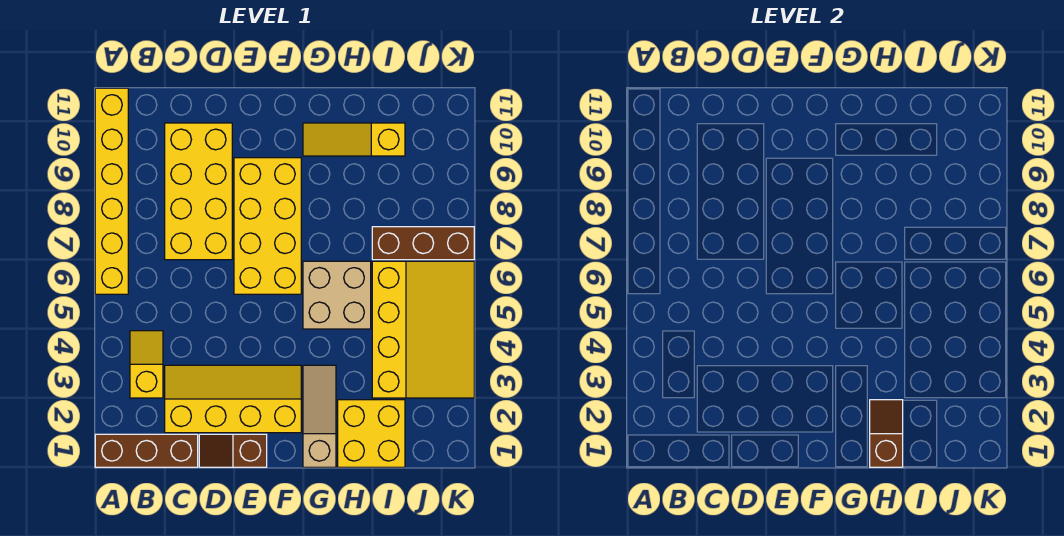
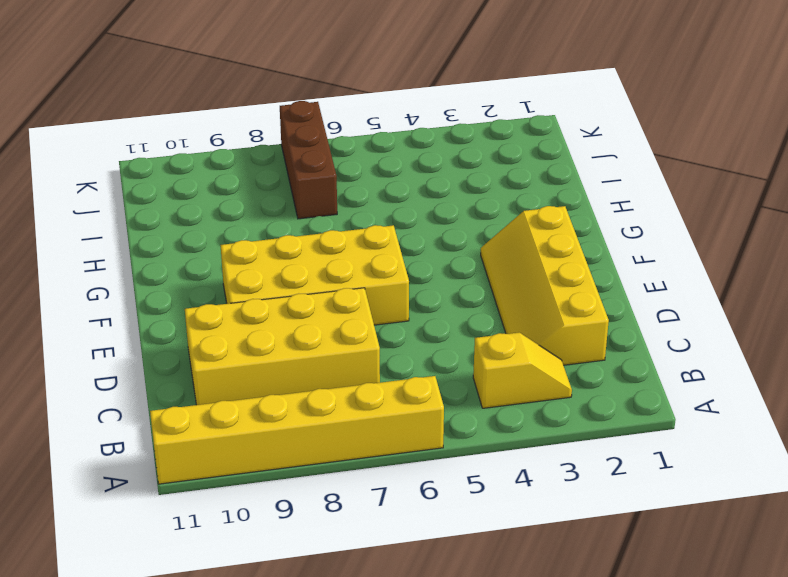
yellow slope B3:B4 level 1 top 4 -> yellow slope B3:B4 level 1 top 3
none -> brown brick A1:C1 level 1
none -> brown slope D1:E1 level 1 top E
none -> tan slope G1:G3 level 1 top 1

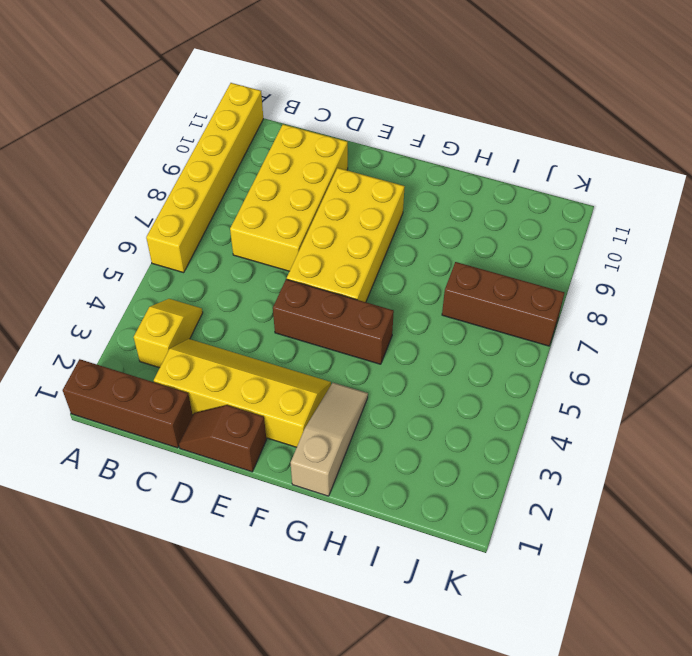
brown brick E5:G5 level 1 -> tan brick G5:H6 level 1
none -> yellow slope G10:I10 level 1 top I
none -> yellow brick H1:I2 level 1
none -> yellow slope I3:K6 level 1 top I

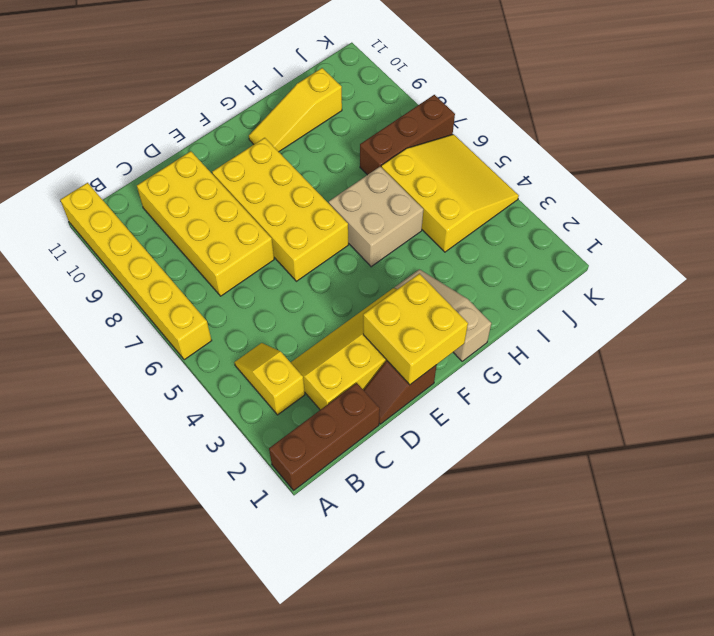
yellow brick E1:F2 level 2 -> yellow brick H1:I2 level 1
yellow slope I4:K6 level 1 top I -> yellow slope I3:K6 level 1 top I
none -> brown slope H1:H2 level 2 top 1

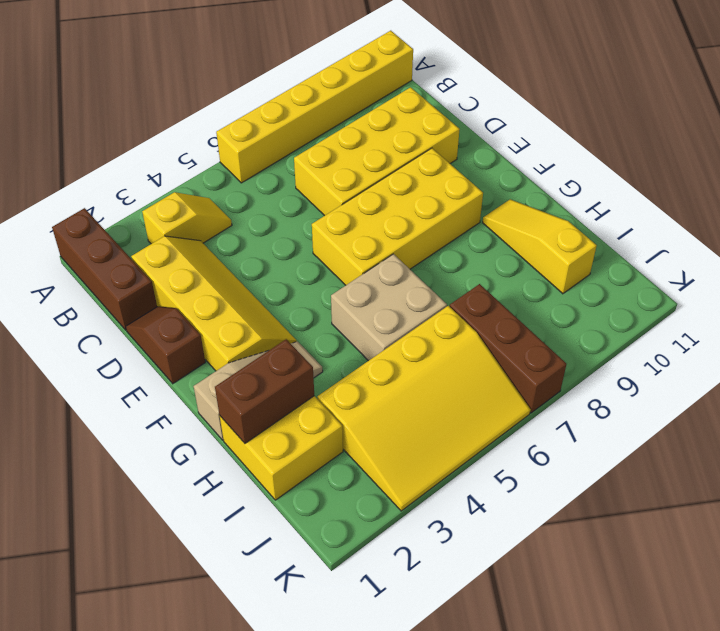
brown brick H1:H2 level 2 -> brown slope H1:H2 level 2 top 1

